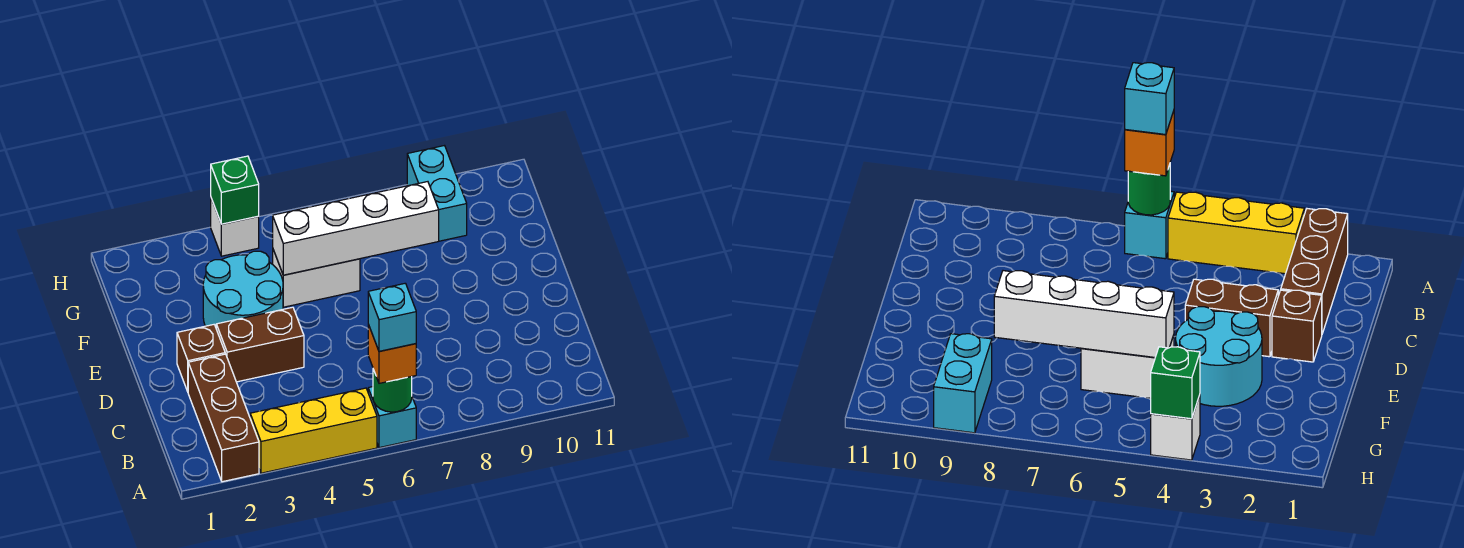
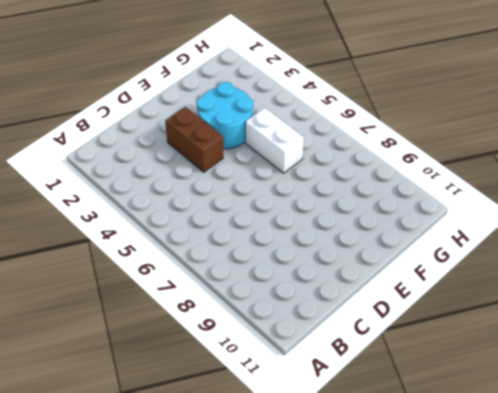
none -> brown brick A2:C2 level 1
none -> yellow brick A3:A5 level 1
none -> cyan brick A6 level 1

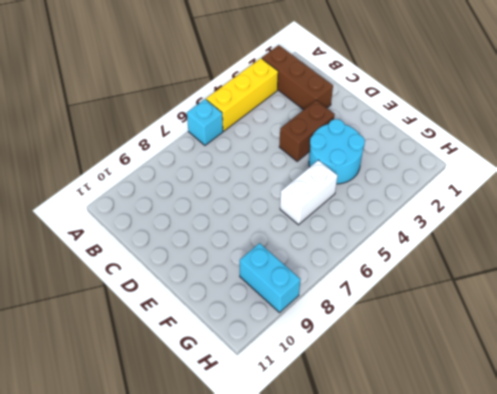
none -> brown brick D2 level 1
none -> white brick H4 level 1
none -> green round brick A6 level 2

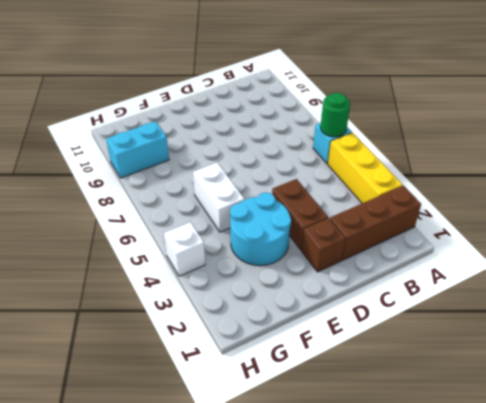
none -> white brick F5:F8 level 2
none -> green brick H4 level 2
none -> orange brick A6 level 3

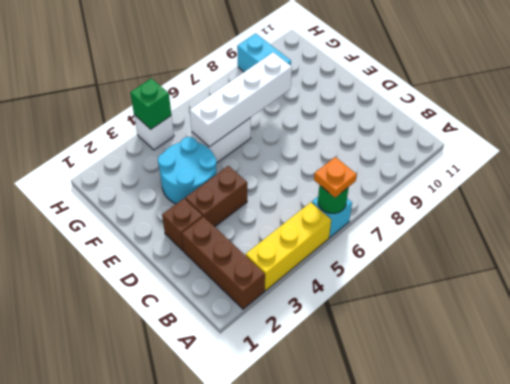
orange plate A6 level 3 -> orange brick A6 level 3
none -> cyan brick A6 level 4

